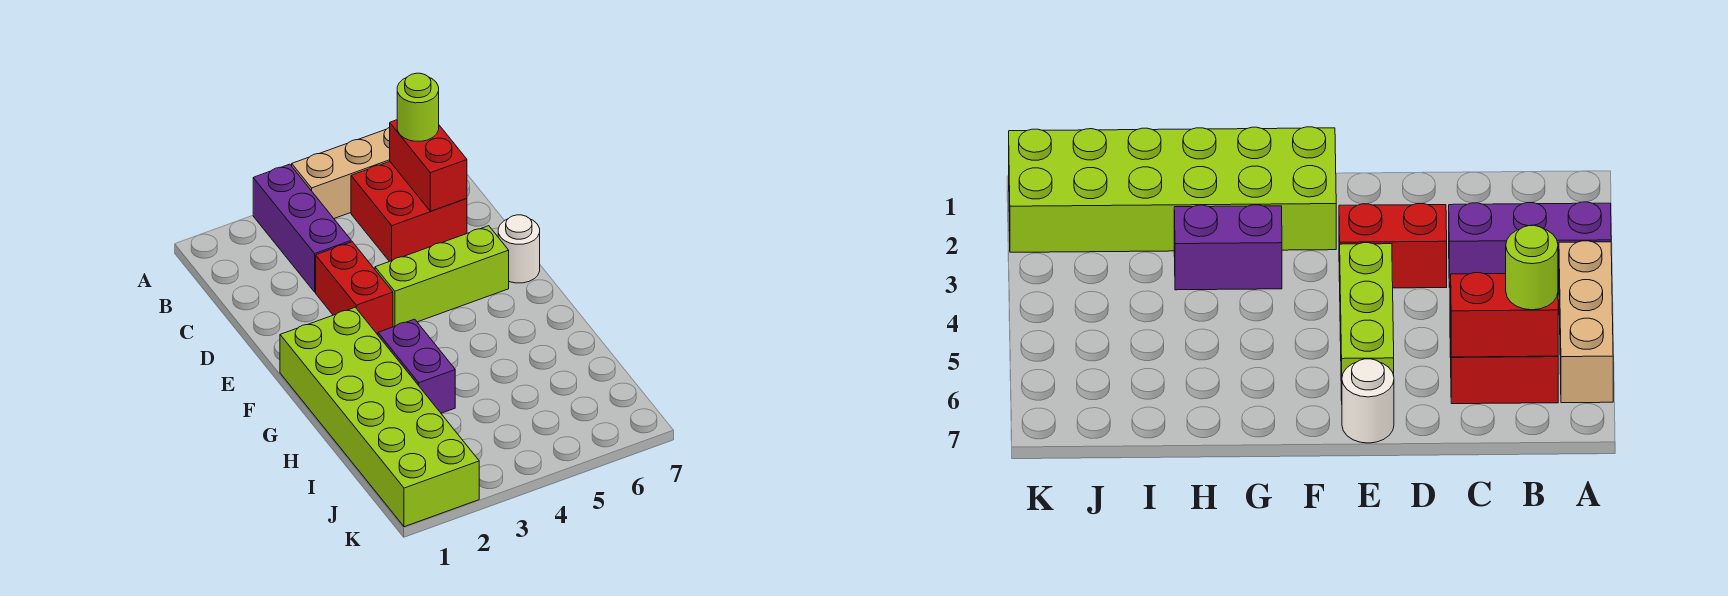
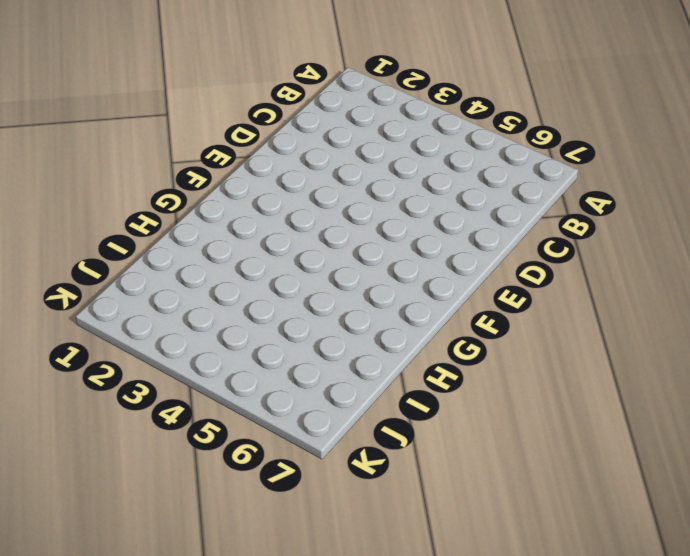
none -> purple brick A3:C3 level 1
none -> tan brick A4:A6 level 1

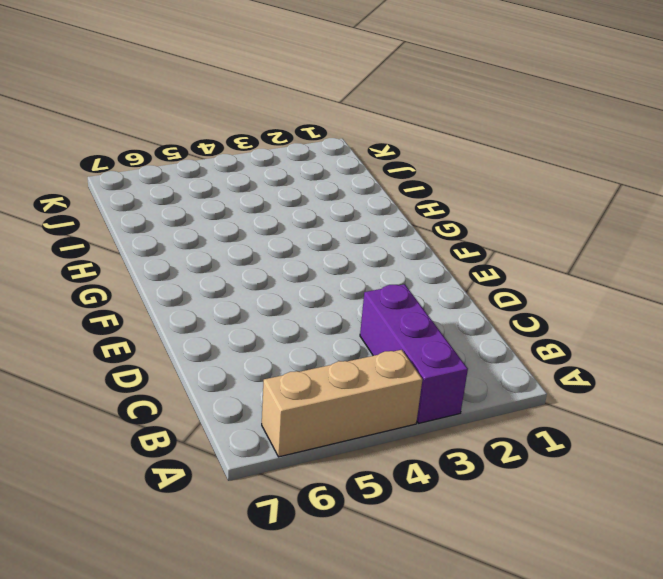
none -> red brick B5:C6 level 1
none -> red brick D3:E3 level 1

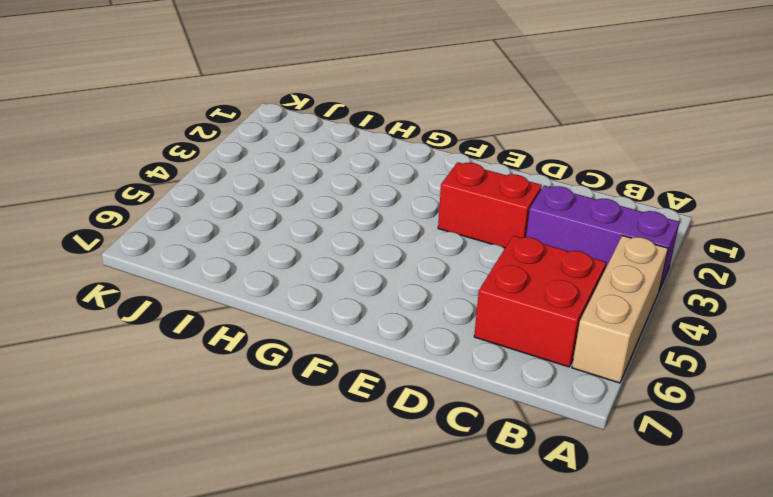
none -> lime brick E4:E6 level 1
none -> white round brick E7 level 1

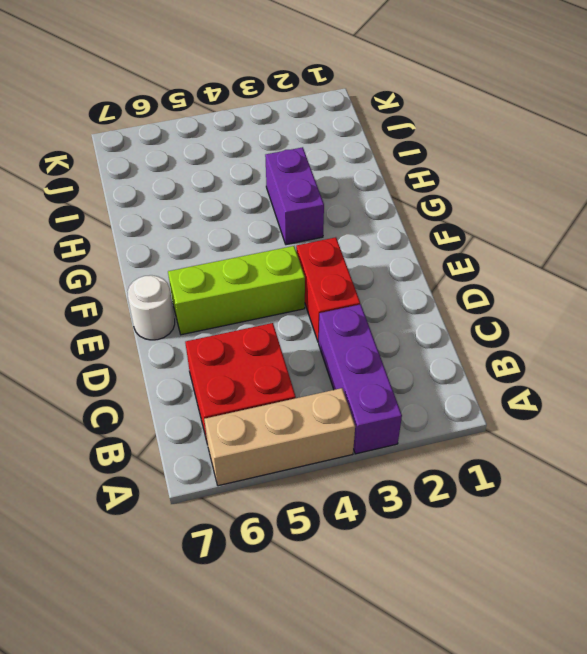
none -> lime brick F1:K2 level 1
none -> red brick B6:C6 level 2

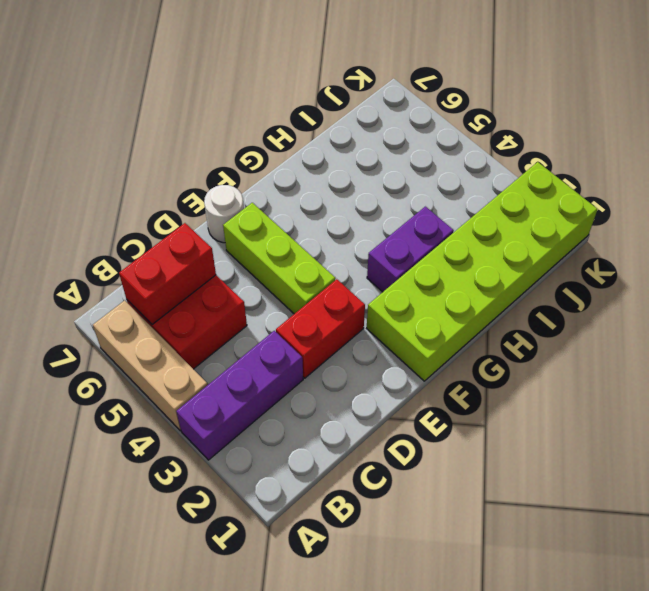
none -> lime round brick B6 level 3

